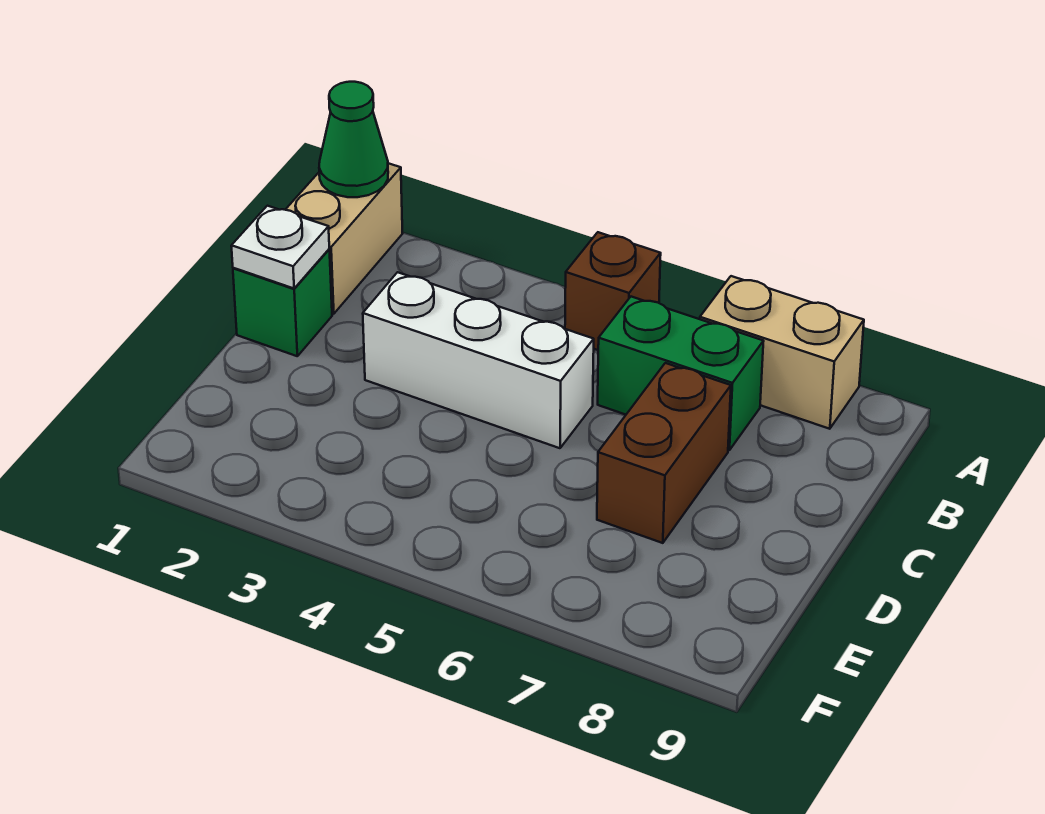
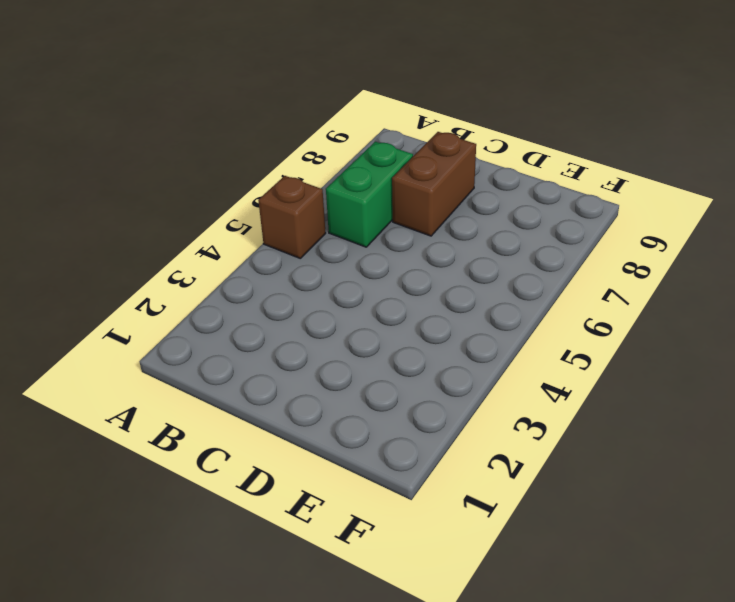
brown brick C7:C8 level 1 -> brown brick C7:D7 level 1
none -> tan brick A1:B1 level 1
none -> tan brick A7:A8 level 1

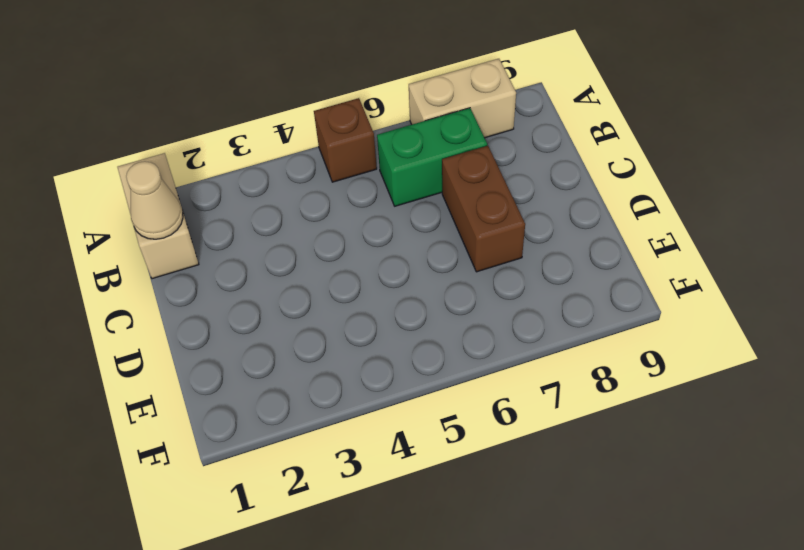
tan cone B1 level 2 -> none
none -> green brick C1 level 1
none -> white brick C3:C5 level 1

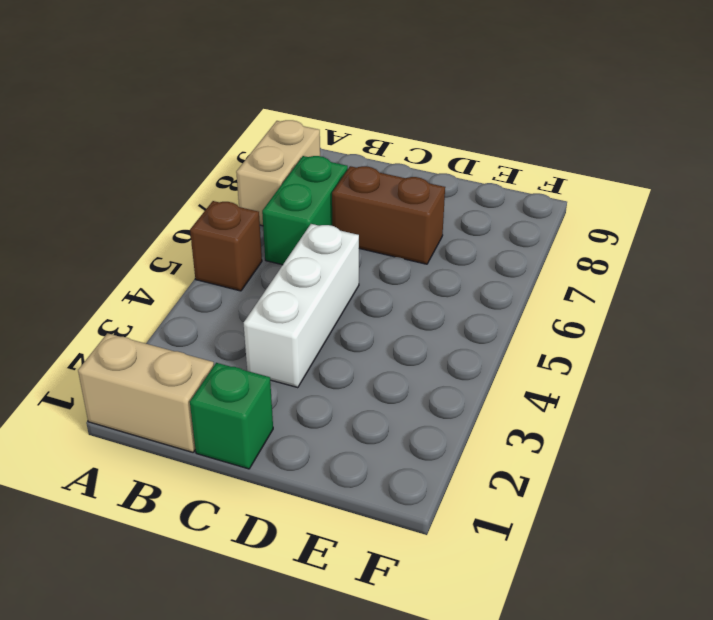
none -> green cone A1 level 2
none -> white plate C1 level 2

